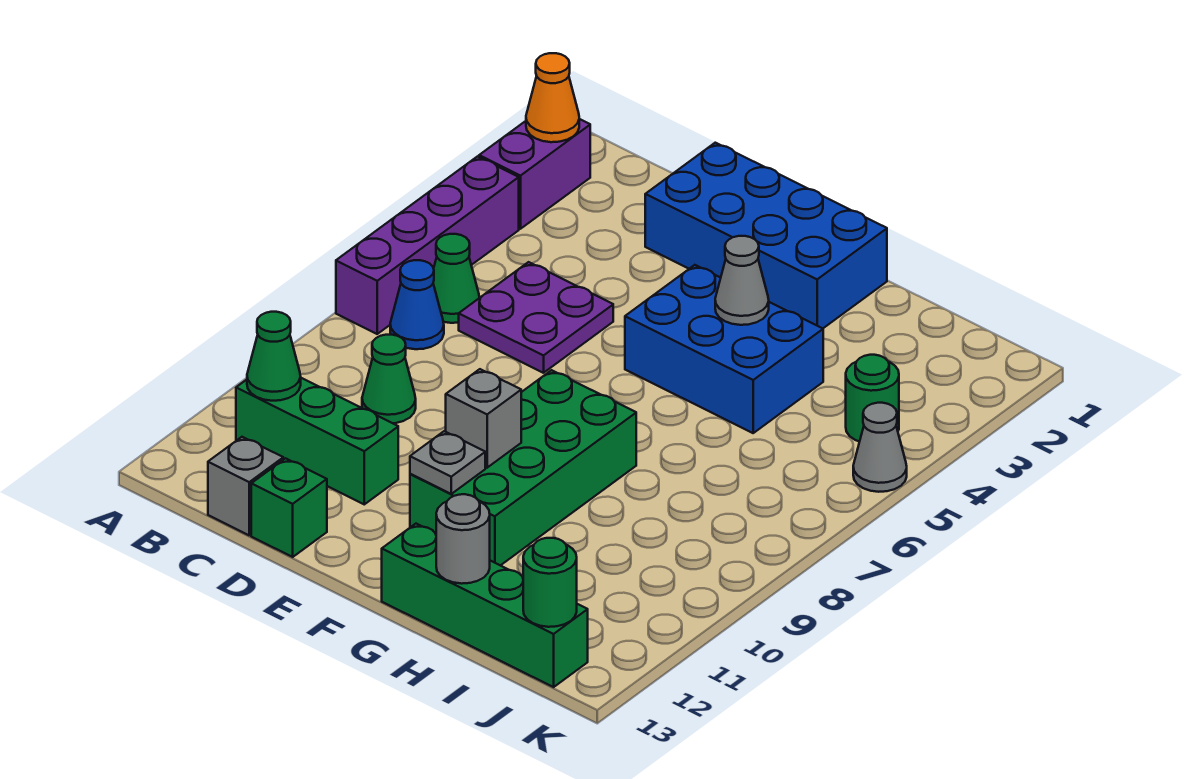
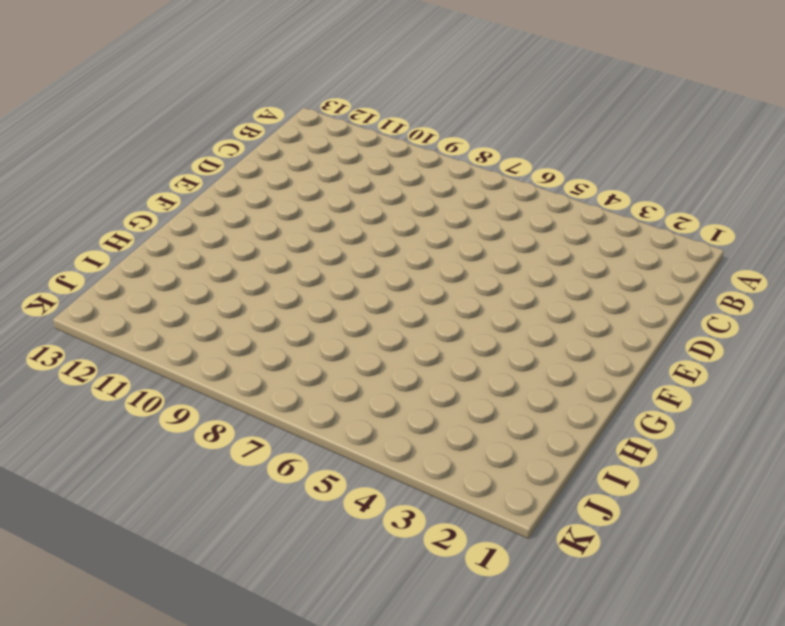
none -> purple brick A2:A3 level 1
none -> purple brick A4:A7 level 1
none -> green cone B6 level 1

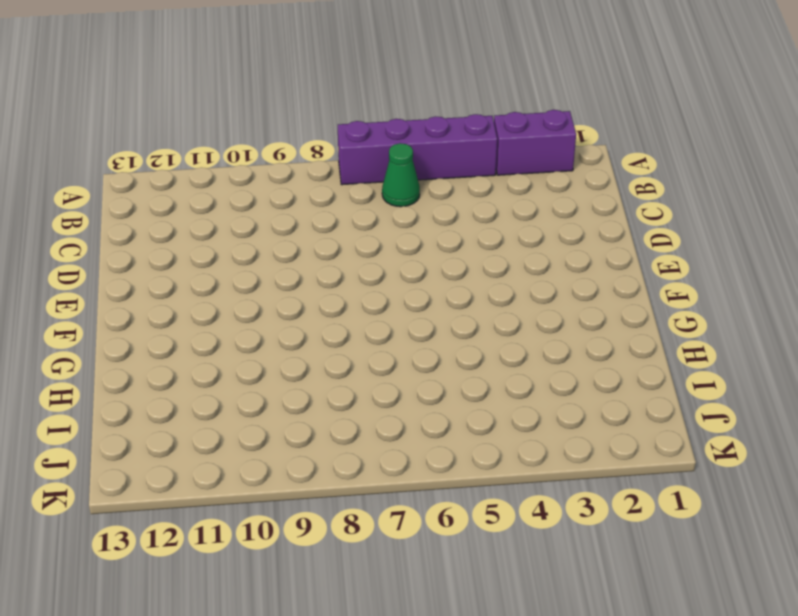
none -> blue cone B7 level 1
none -> green brick B11:D11 level 1
none -> purple plate C5:D6 level 1

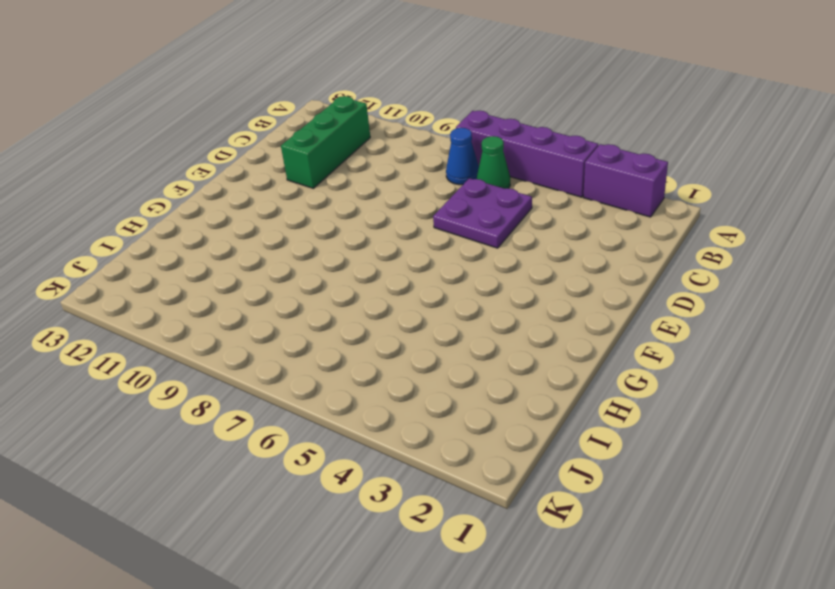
none -> green cone C9 level 1
none -> grey brick C13 level 1
none -> blue brick D1:G2 level 1

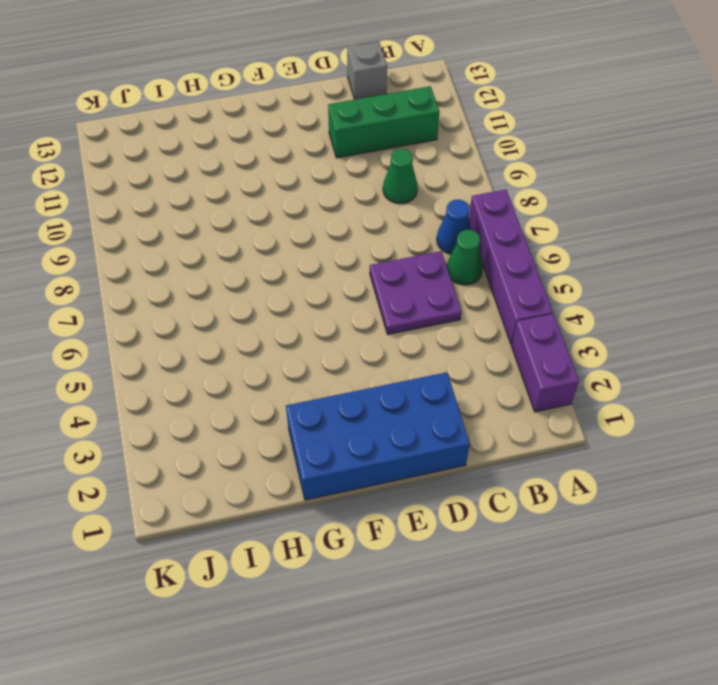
none -> green brick D13 level 1
none -> blue brick F4:H5 level 1
none -> green brick F8:G11 level 1

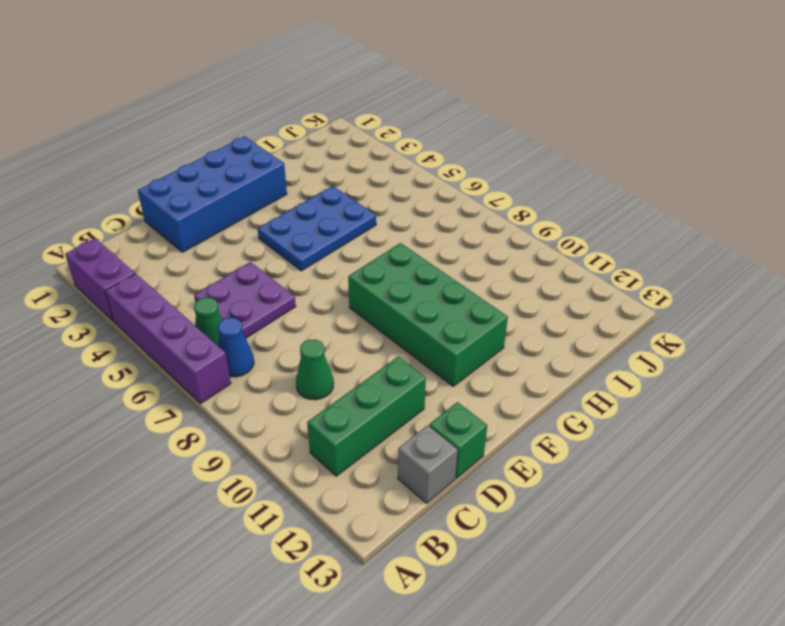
blue plate F4:H5 level 1 -> blue brick F4:H5 level 1
none -> green brick G13:J13 level 1
none -> green round brick J4 level 1
none -> grey cone K5 level 1

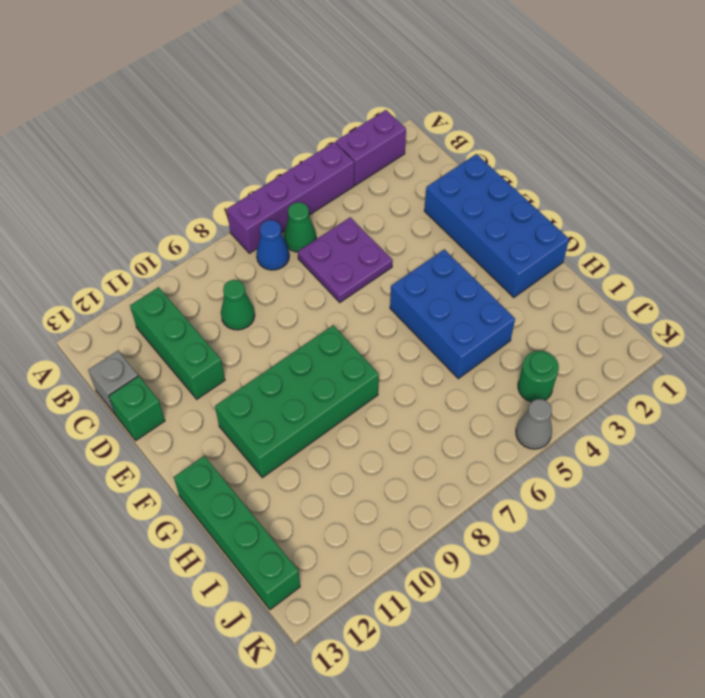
none -> orange cone A2 level 2
none -> green cone B11 level 2
none -> grey brick F10 level 2

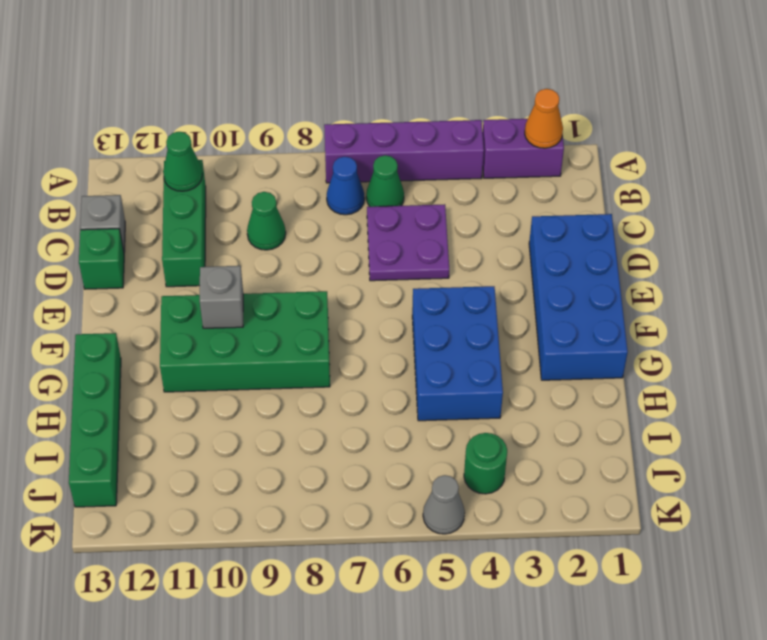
none -> grey plate F11 level 2
none -> grey cone G4 level 2
none -> grey round brick H13 level 2

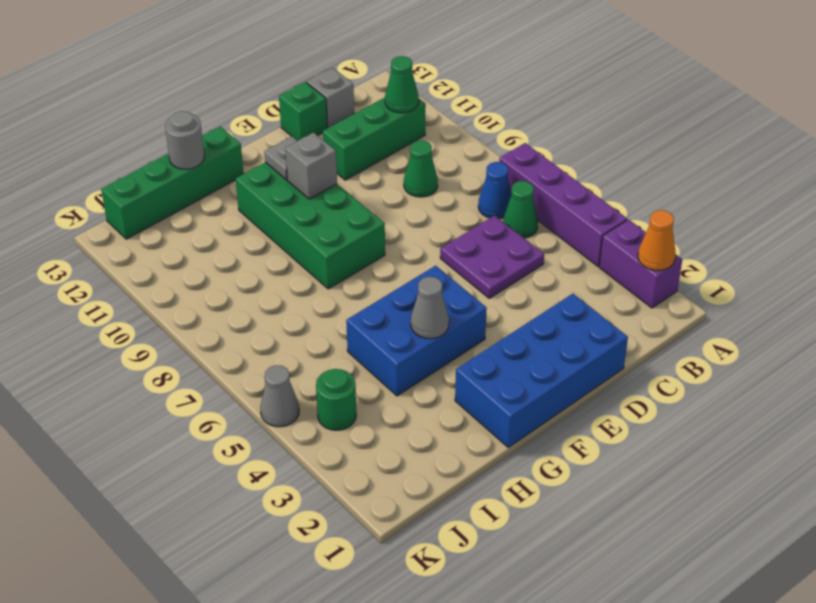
none -> green round brick J13 level 2

